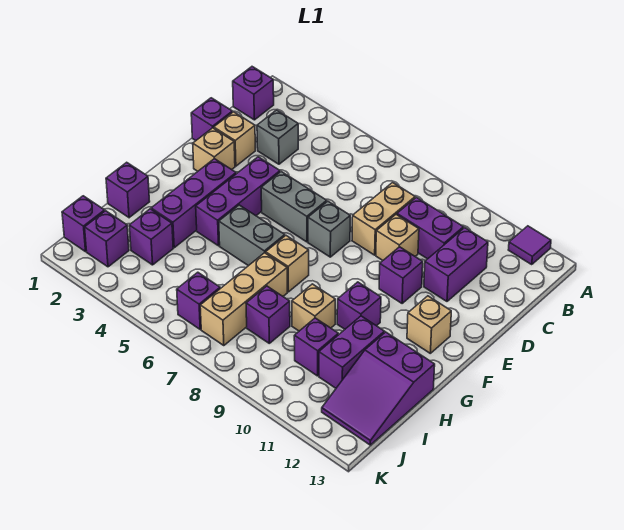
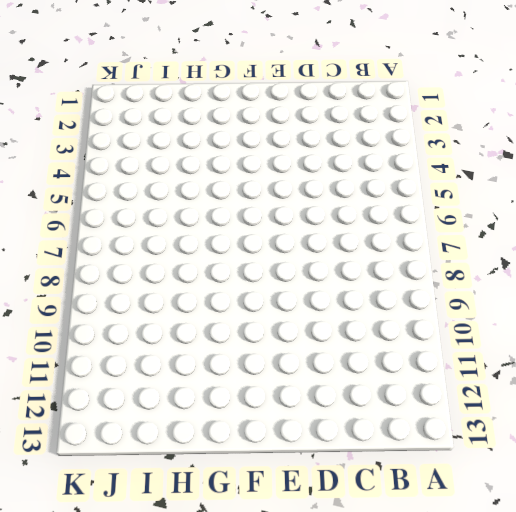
none -> purple tile A12 level 1
none -> purple brick B1 level 1
none -> grey brick C3 level 1
none -> tan brick C8:D8 level 1

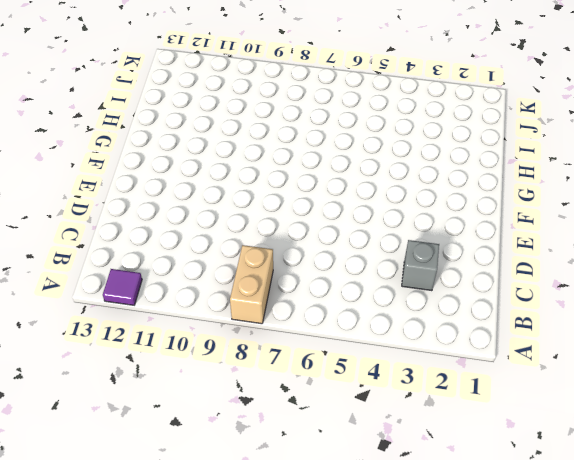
tan brick A8:B8 level 1 -> tan brick C8:D8 level 1
none -> purple brick B1 level 1
none -> purple brick C9:C10 level 1
none -> purple brick C11:D11 level 1
none -> purple brick D1 level 1

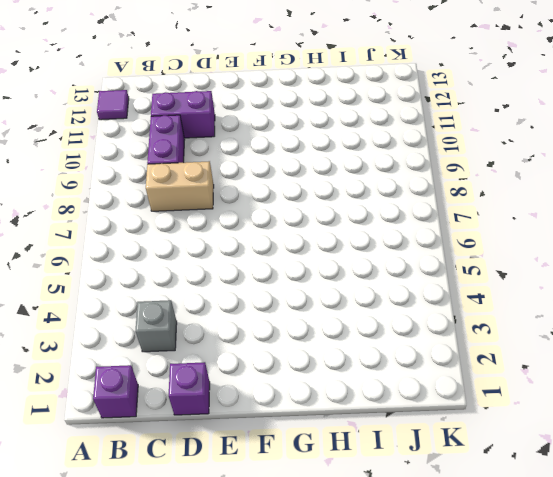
none -> tan brick D2 level 1
none -> tan brick D9 level 1
none -> tan brick E2 level 1
none -> purple brick E4:G4 level 1

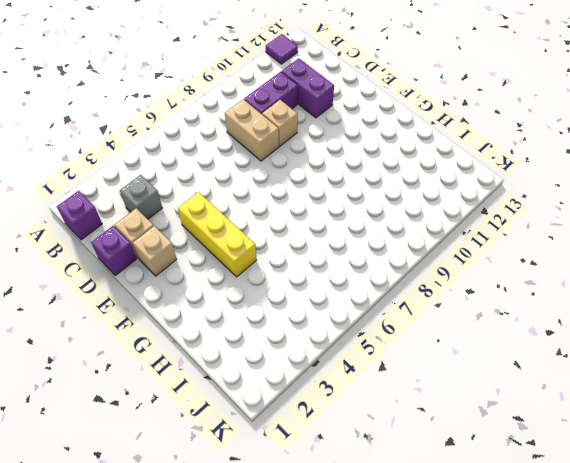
yellow brick E4:G4 level 1 -> purple brick E4:G4 level 1
none -> grey brick E5:E6 level 1
none -> grey brick E7 level 1
none -> purple brick E10 level 1
none -> purple brick F3:H3 level 1

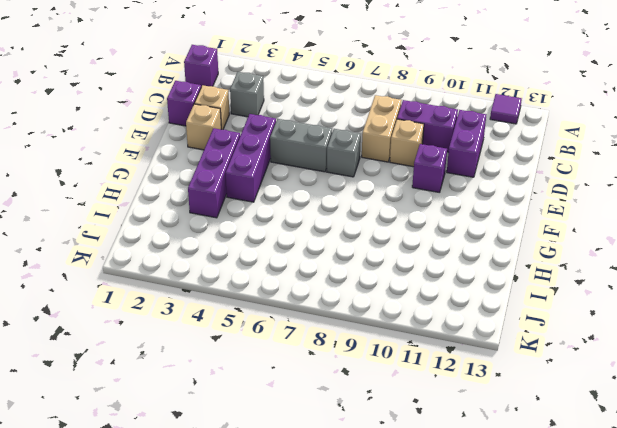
none -> tan brick F12 level 1
none -> grey brick G5:G6 level 1
none -> tan brick G7 level 1
none -> purple brick G10 level 1

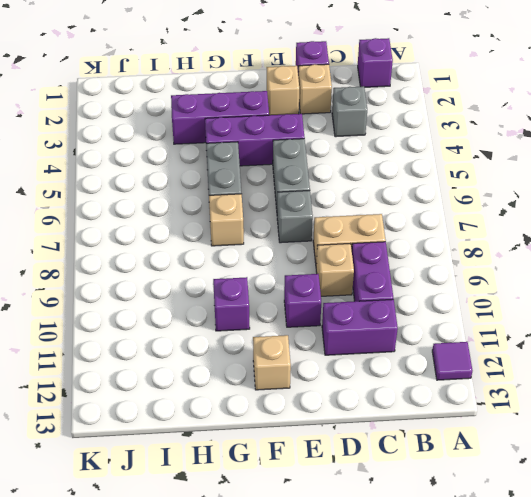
none -> purple brick H1 level 1
none -> tan brick H7:J7 level 1
none -> tan brick H9 level 1
none -> purple brick H11:I11 level 1

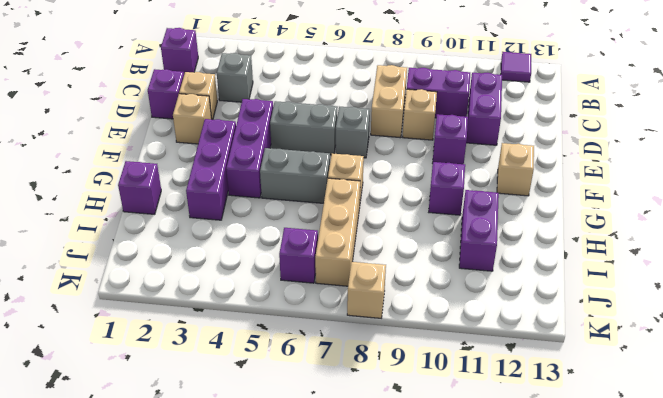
tan brick K8 level 1 -> tan brick H9 level 1
none -> purple slope H12:J13 level 1 top H
none -> purple brick I3 level 1
none -> purple brick I8 level 1
none -> purple brick I10 level 1

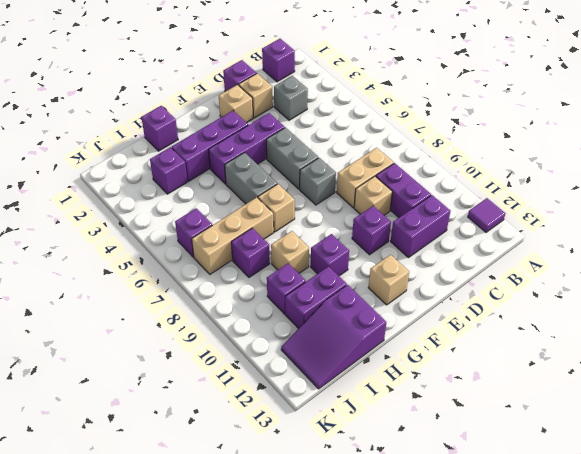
none -> purple brick J1 level 1
none -> purple brick J2 level 1

